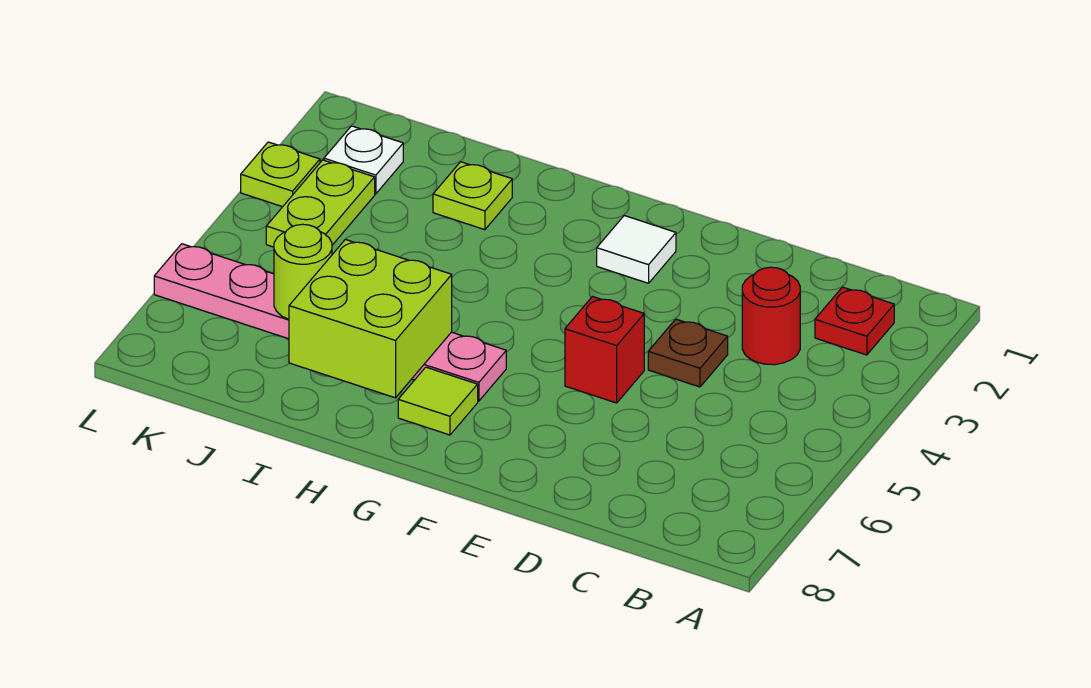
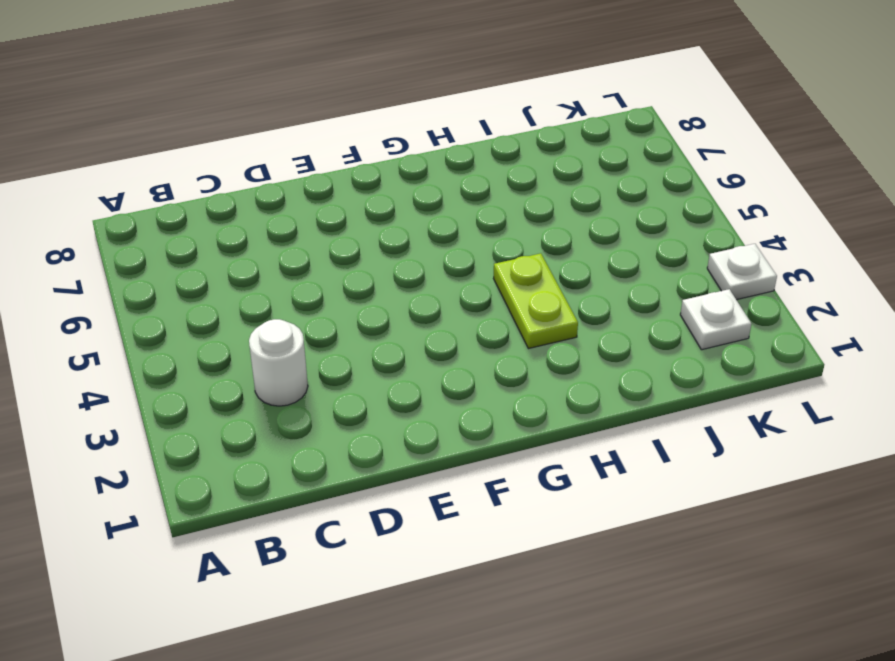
white round brick C3 level 1 -> red round brick C3 level 1
lime plate H3:H4 level 1 -> lime plate K3:K4 level 1
white plate L3 level 1 -> lime plate L3 level 1
none -> red plate B2 level 1
none -> brown plate D4 level 1
none -> red brick E5 level 1

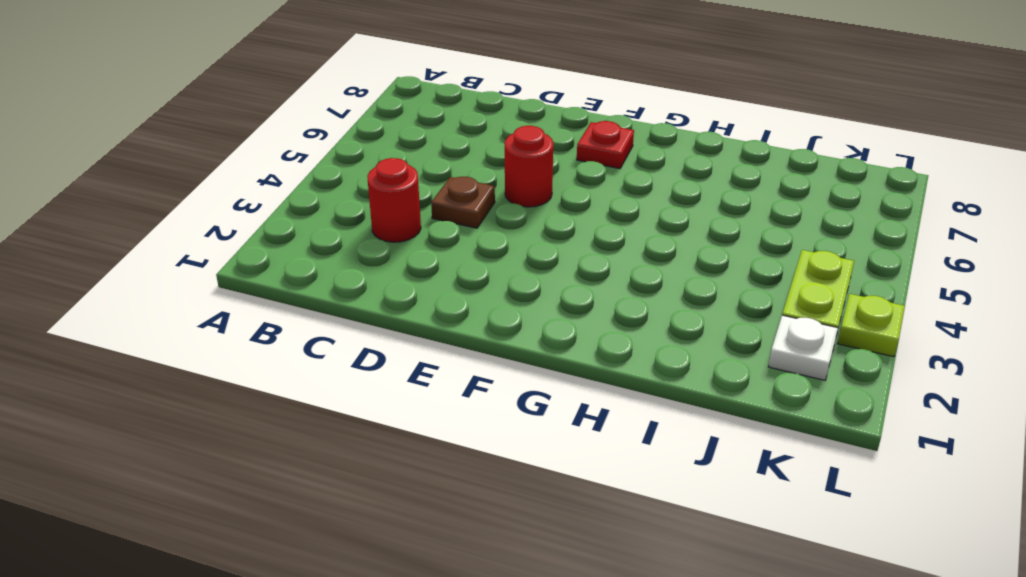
red round brick E5 level 1 -> red brick E5 level 1
red plate F7 level 1 -> red plate B2 level 1
none -> white tile F2 level 1
none -> pink plate G6:L6 level 1
none -> lime tile G7 level 1

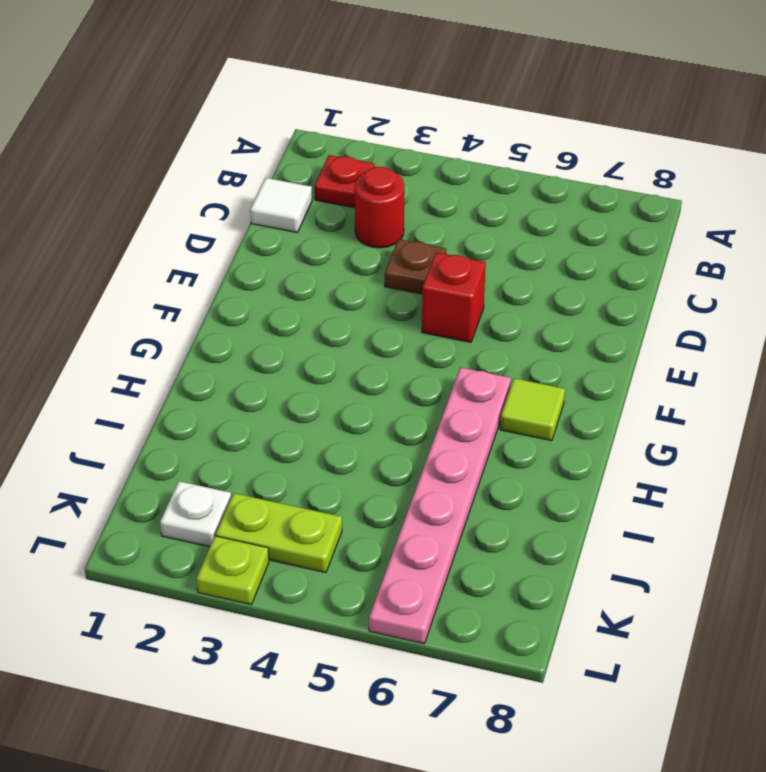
white tile C1 level 1 -> white tile F2 level 1
none -> lime plate I2 level 1
none -> lime brick H6:I7 level 2
none -> lime round brick J6 level 2

